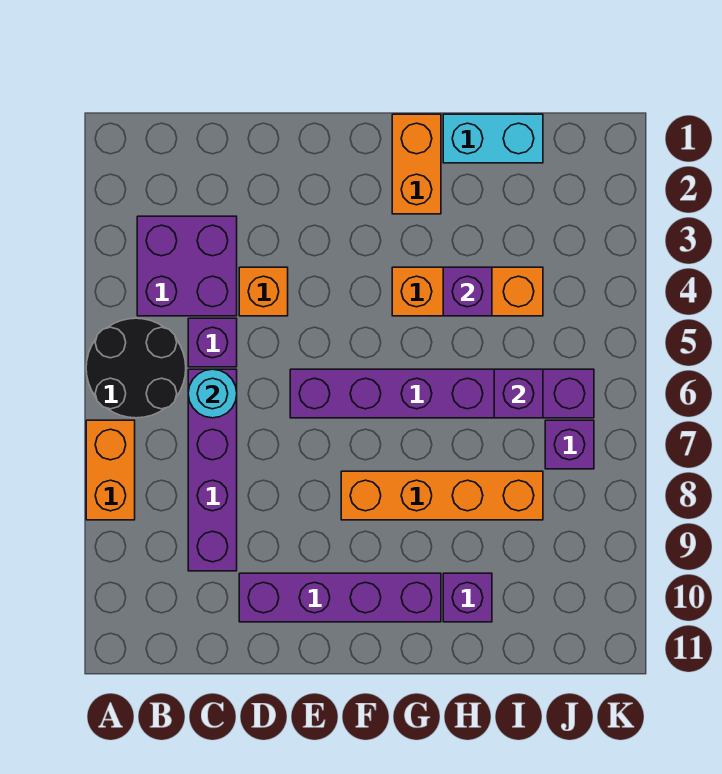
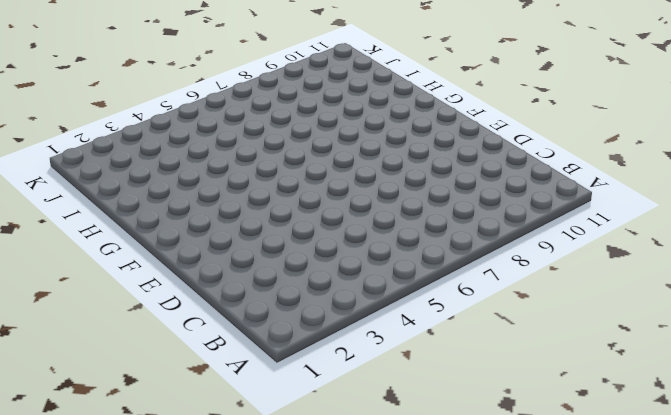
none -> black round brick A5:B6 level 1
none -> orange brick A7:A8 level 1
none -> purple brick B3:C4 level 1

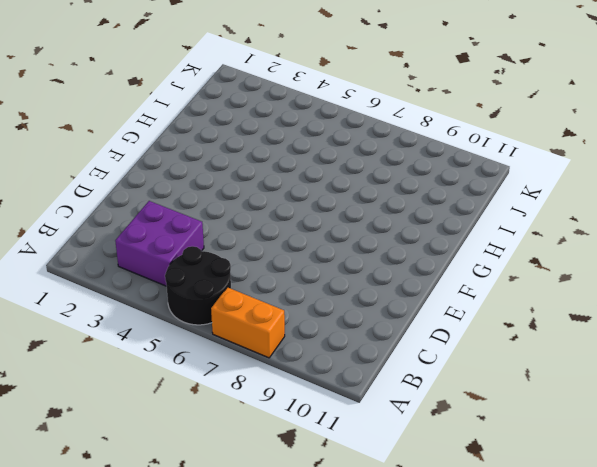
none -> purple brick C5 level 1
none -> purple brick C6:C9 level 1
none -> orange brick D4 level 1

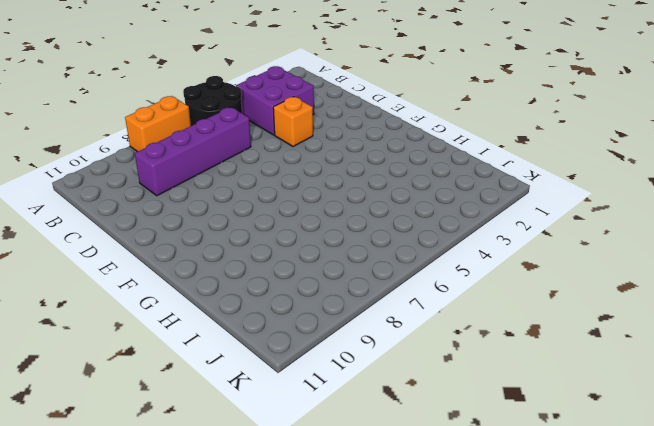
none -> purple brick C5 level 1
none -> purple brick D10:G10 level 1
none -> purple brick E6:J6 level 1

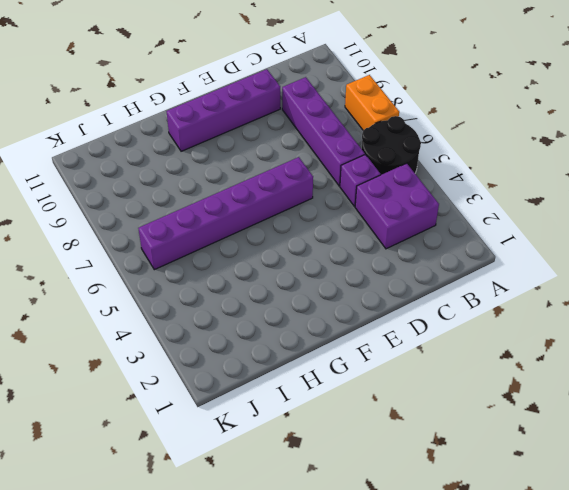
none -> orange brick D4 level 1
none -> orange brick F8:I8 level 1
none -> orange brick G1:G2 level 1

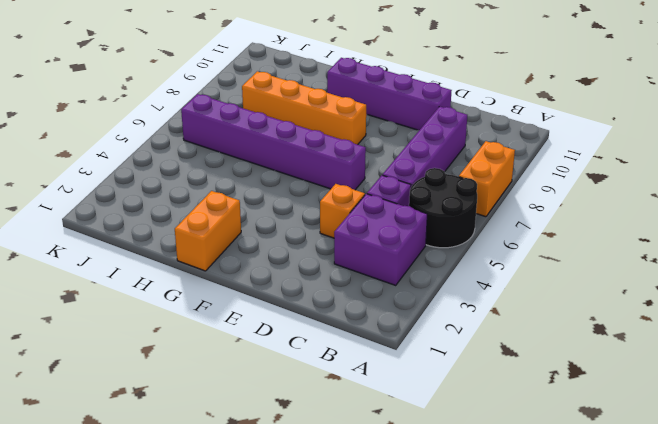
none -> orange brick G4:I4 level 1
none -> cyan brick H1:I1 level 1
none -> purple brick H10 level 1

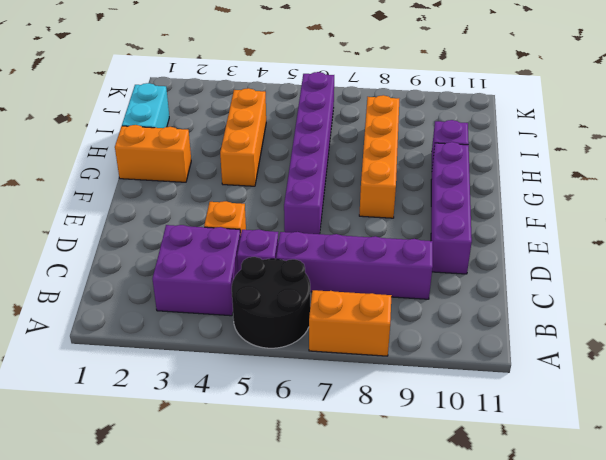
none -> purple brick J7 level 1
none -> cyan round brick C6 level 2
none -> purple brick H4 level 2

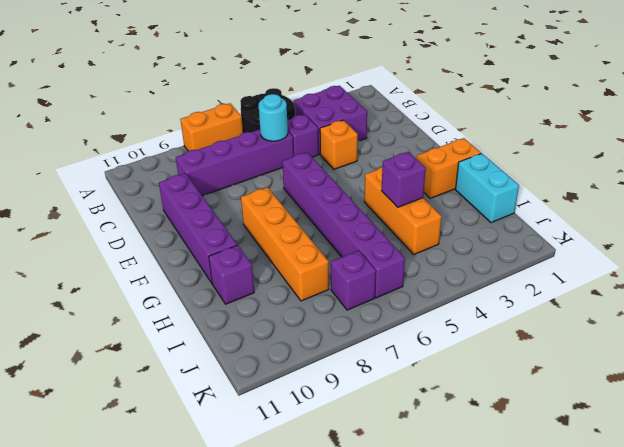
none -> purple brick I6 level 2

